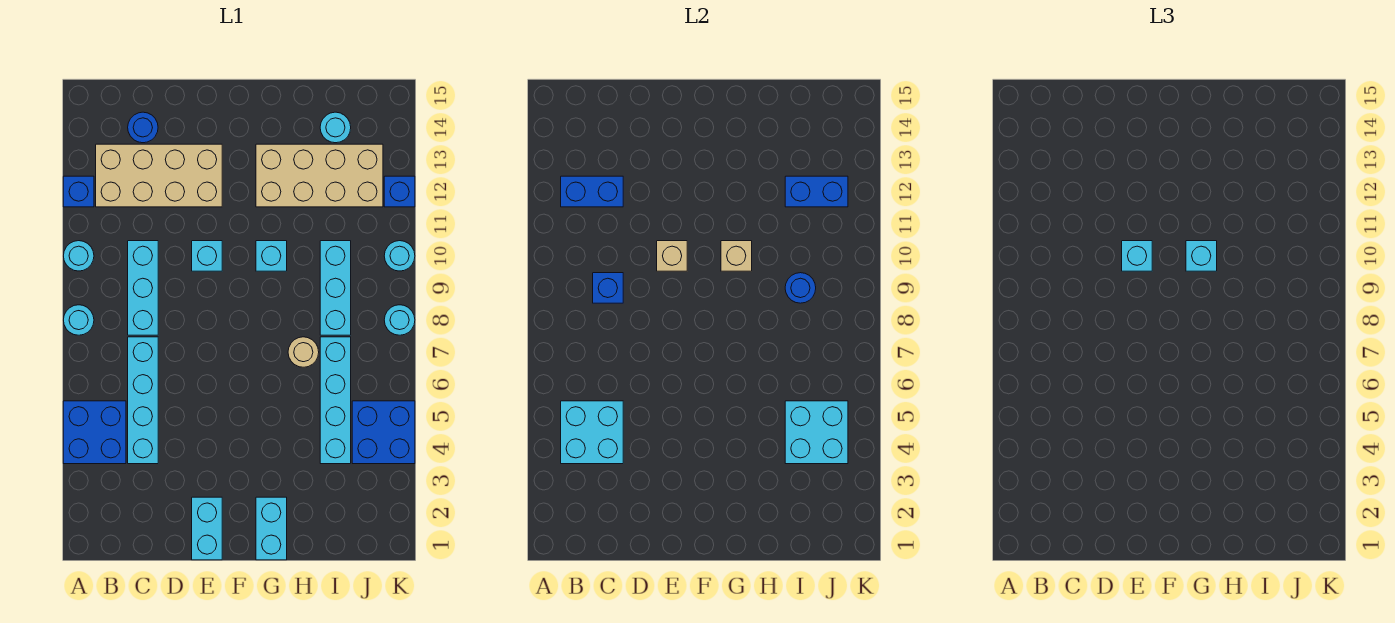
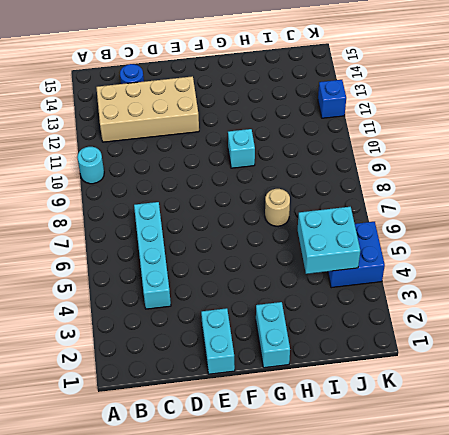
none -> blue brick A4:B5 level 1
none -> cyan round brick A8 level 1
none -> blue brick A12 level 1
none -> cyan brick C8:C10 level 1

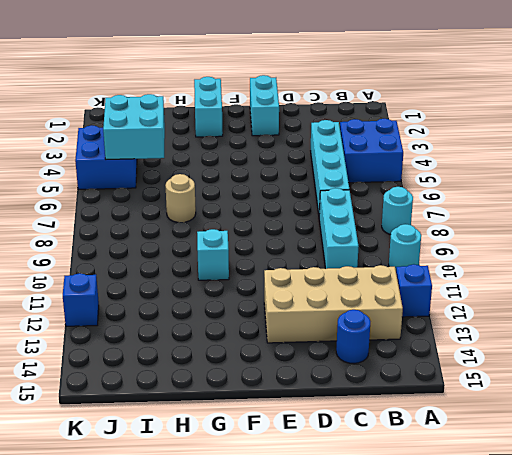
none -> cyan brick E10 level 1
none -> tan brick G12:J13 level 1
none -> cyan brick I4:I7 level 1
none -> cyan brick I8:I10 level 1

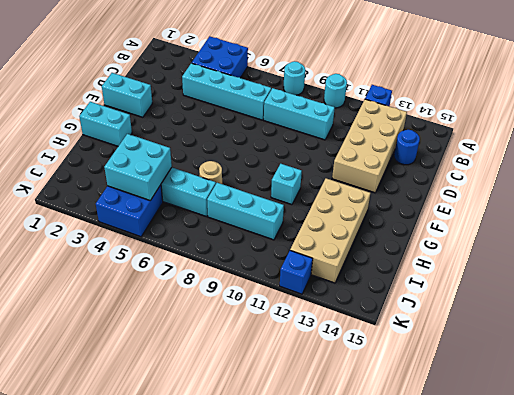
none -> cyan brick E10 level 1
none -> cyan round brick I14 level 1
none -> cyan round brick K8 level 1
none -> cyan round brick K10 level 1

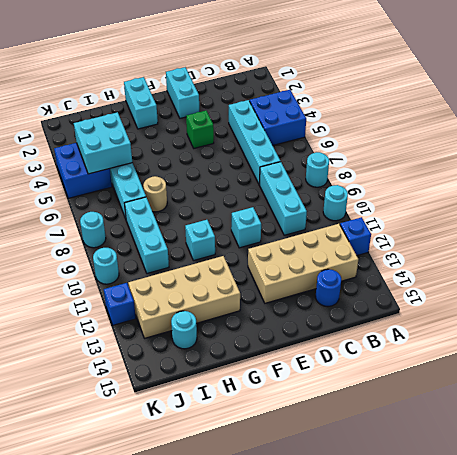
green brick E4 level 1 -> none
none -> cyan brick B4:C5 level 2
none -> blue brick B12:C12 level 2
none -> blue brick C9 level 2
none -> tan brick E10 level 2

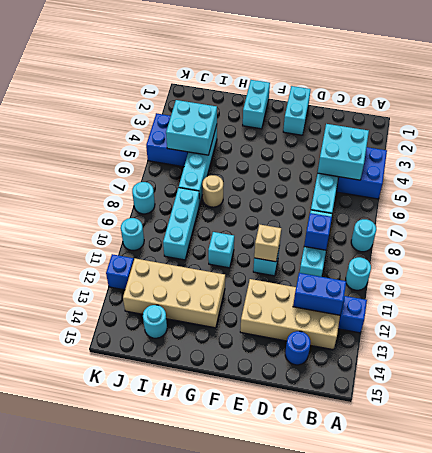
none -> tan brick G10 level 2
none -> blue round brick I9 level 2
none -> blue brick I12:J12 level 2
none -> cyan brick E10 level 3

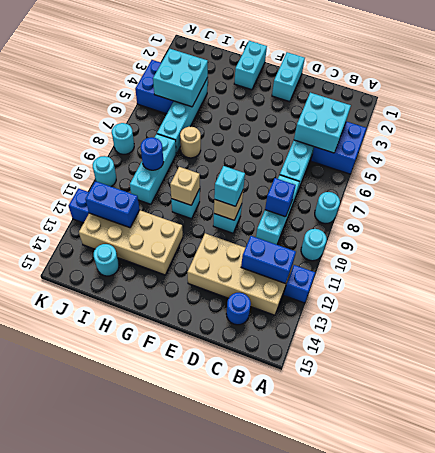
none -> cyan brick G10 level 3

